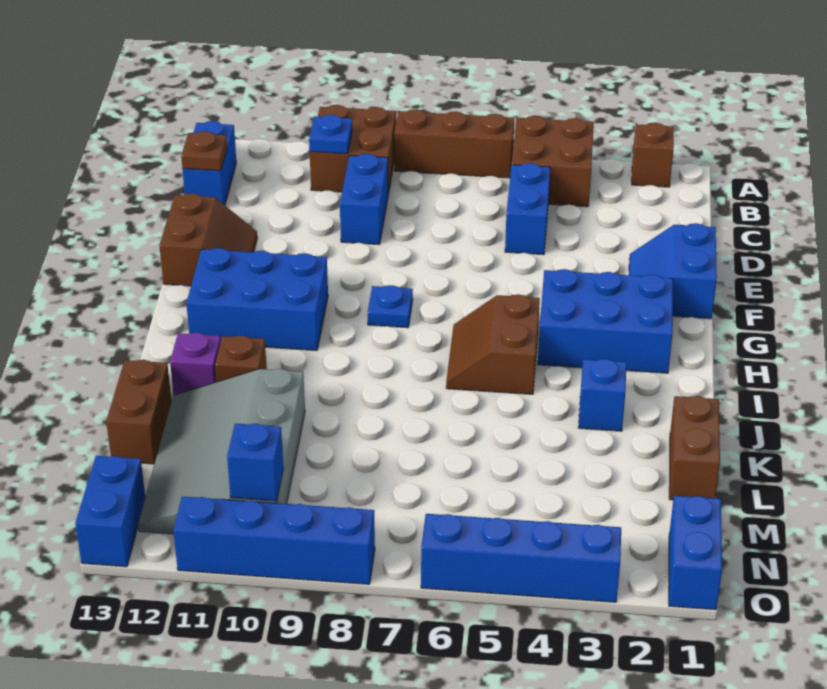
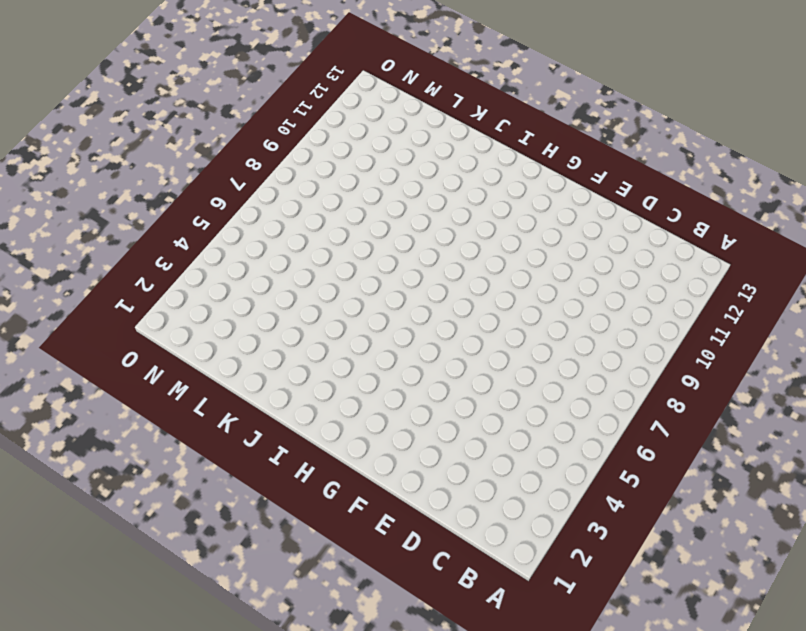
none -> brown brick A2 level 1
none -> brown brick A4:B5 level 1
none -> brown brick A6:A8 level 1

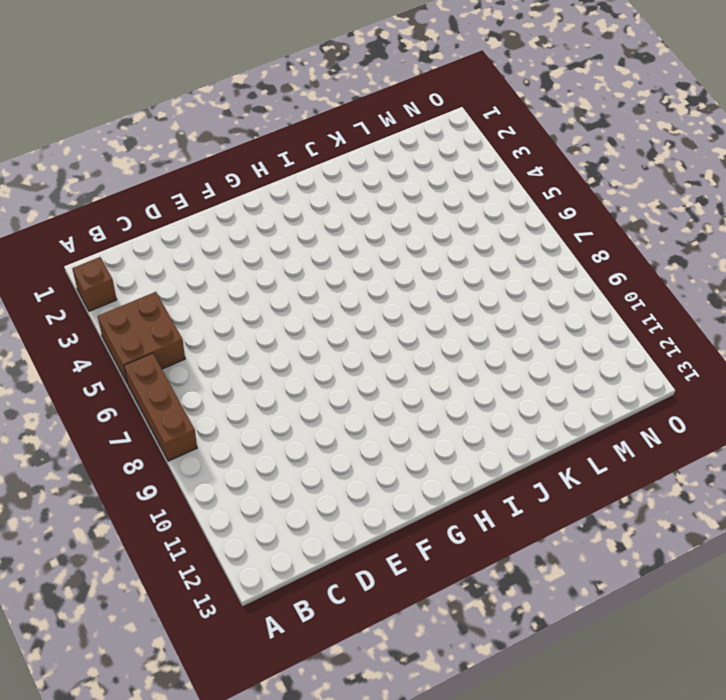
none -> brown brick A9:B10 level 1
none -> blue brick B13:C13 level 1
none -> blue brick C5:D5 level 1

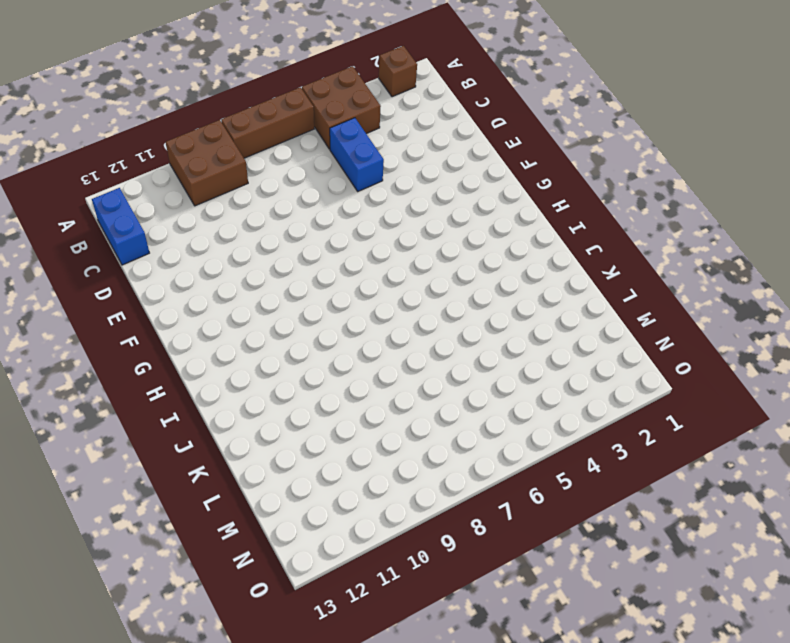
none -> blue brick C9:D9 level 1
none -> blue slope E1:F2 level 1 top 1
none -> brown slope E12:F13 level 1 top 13

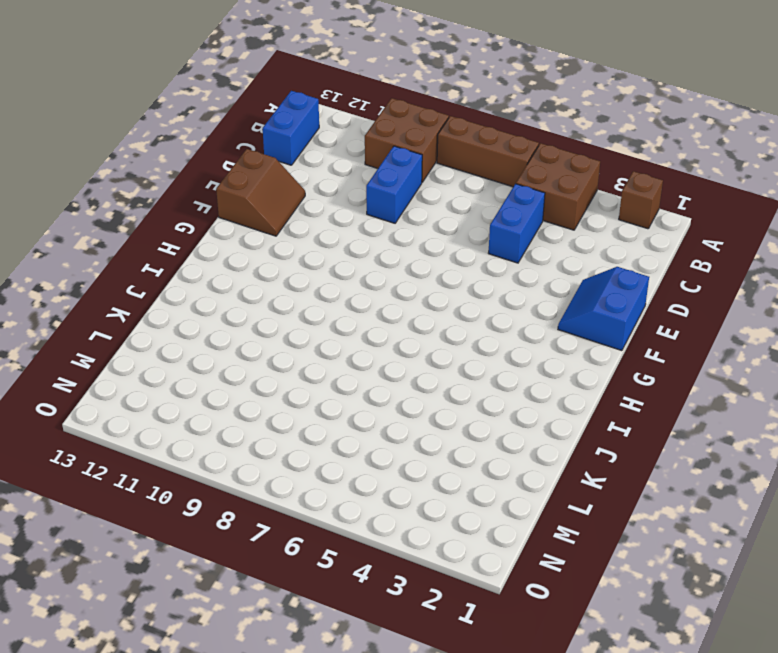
none -> blue brick G2:H4 level 1
none -> blue plate G8 level 1
none -> blue brick G10:H12 level 1

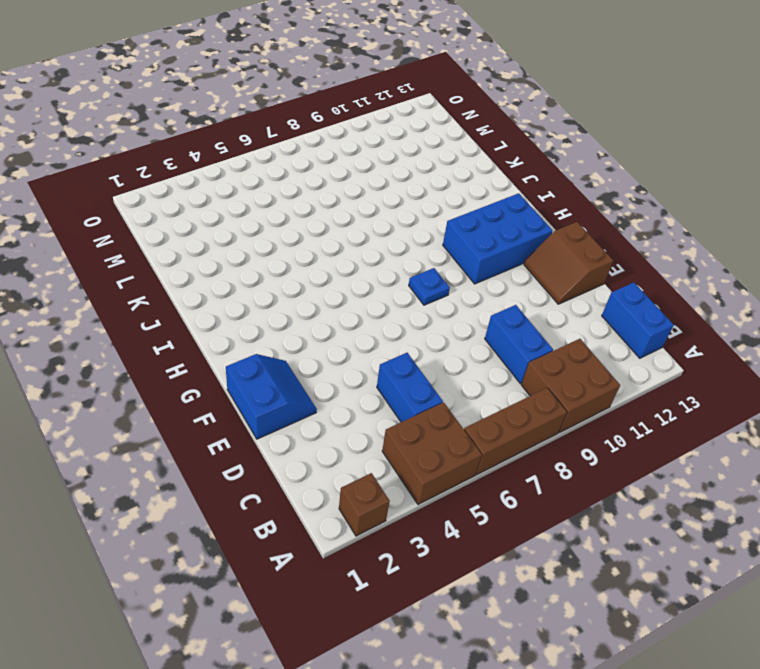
none -> blue brick G2:H4 level 1
none -> brown slope H5:I6 level 1 top 5
none -> blue brick J3 level 1

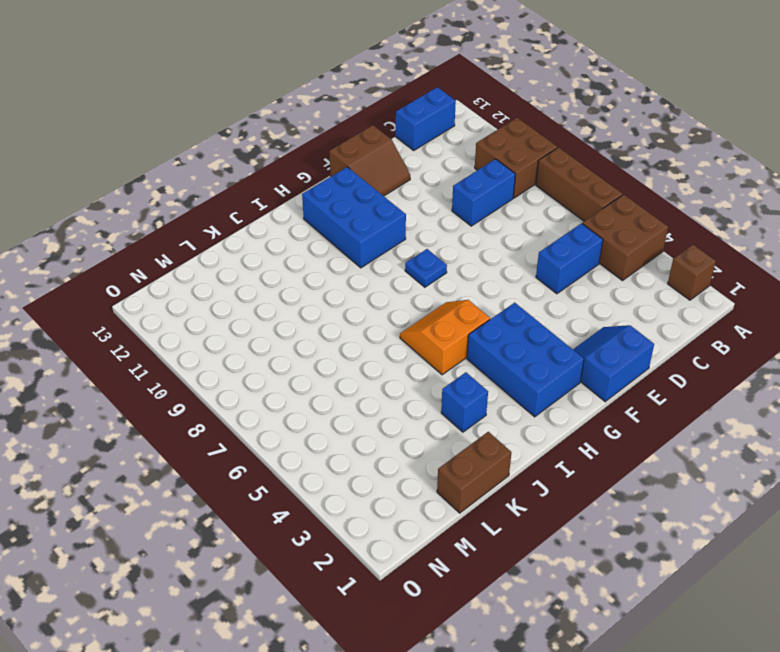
orange slope H5:I6 level 1 top 5 -> brown slope H5:I6 level 1 top 5
none -> brown brick J11 level 1
none -> purple brick J12 level 1
none -> grey slope K10:N12 level 1 top 10

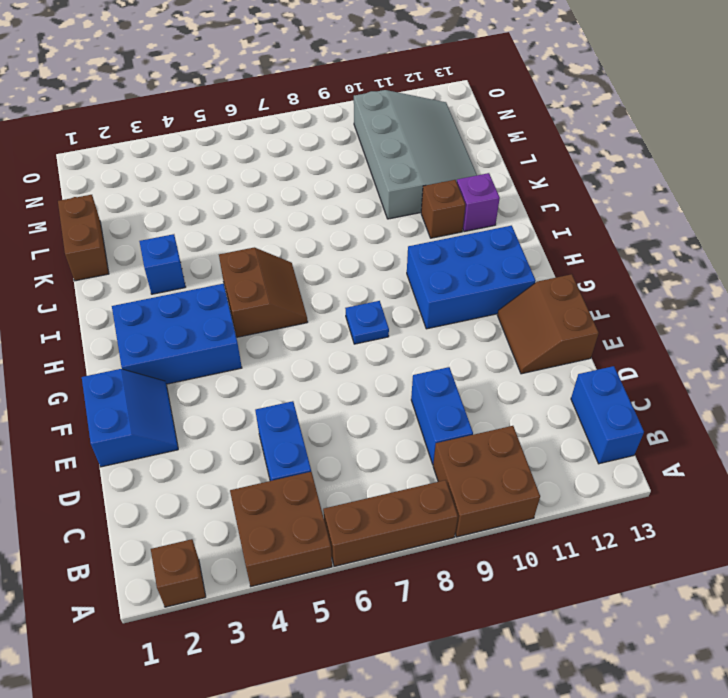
none -> brown brick K13:L13 level 1
none -> blue brick N1:O1 level 1
none -> blue brick N13:O13 level 1

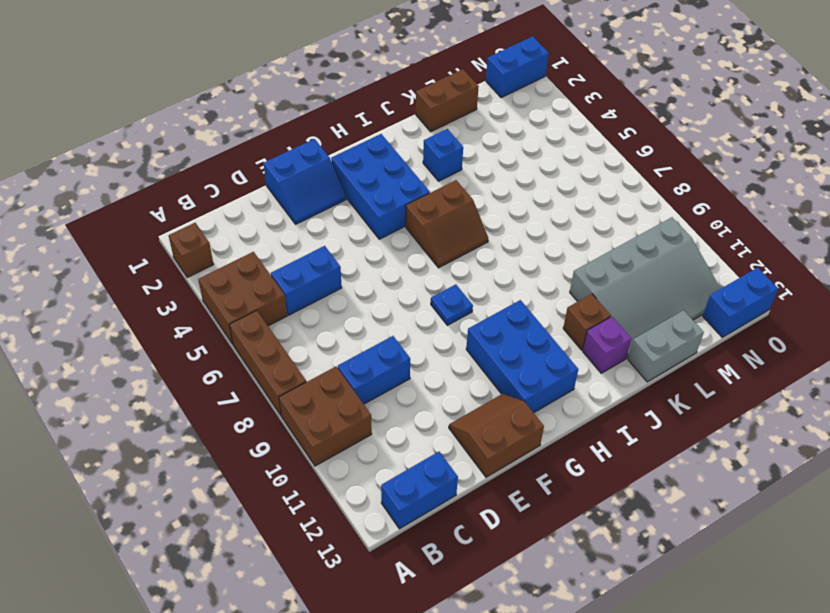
grey brick K13:L13 level 1 -> brown brick K13:L13 level 1
none -> blue brick O3:O6 level 1
none -> blue brick O8:O11 level 1
none -> blue plate B10 level 2

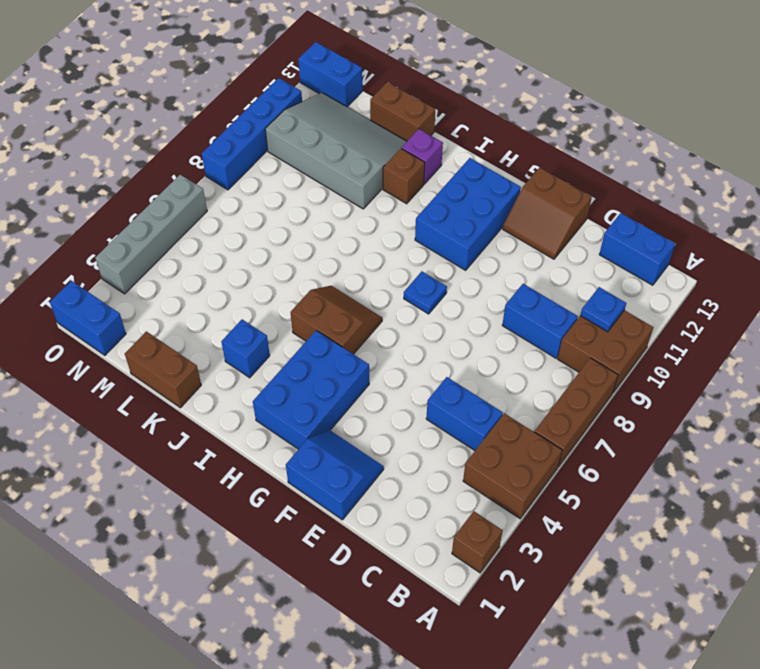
grey brick O3:O6 level 1 -> blue brick O3:O6 level 1
none -> brown plate C13 level 2
none -> blue brick N10 level 2

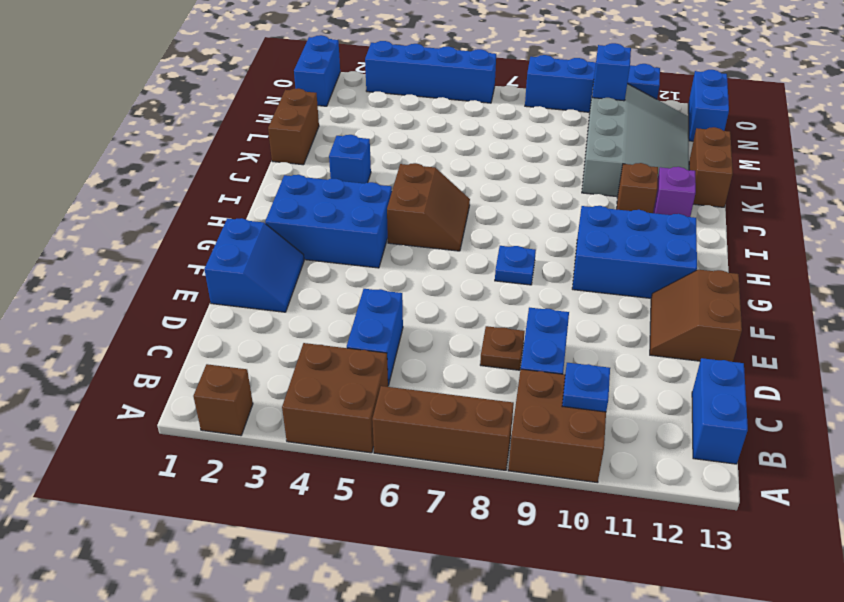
brown plate D8 level 1 -> brown plate C13 level 2

